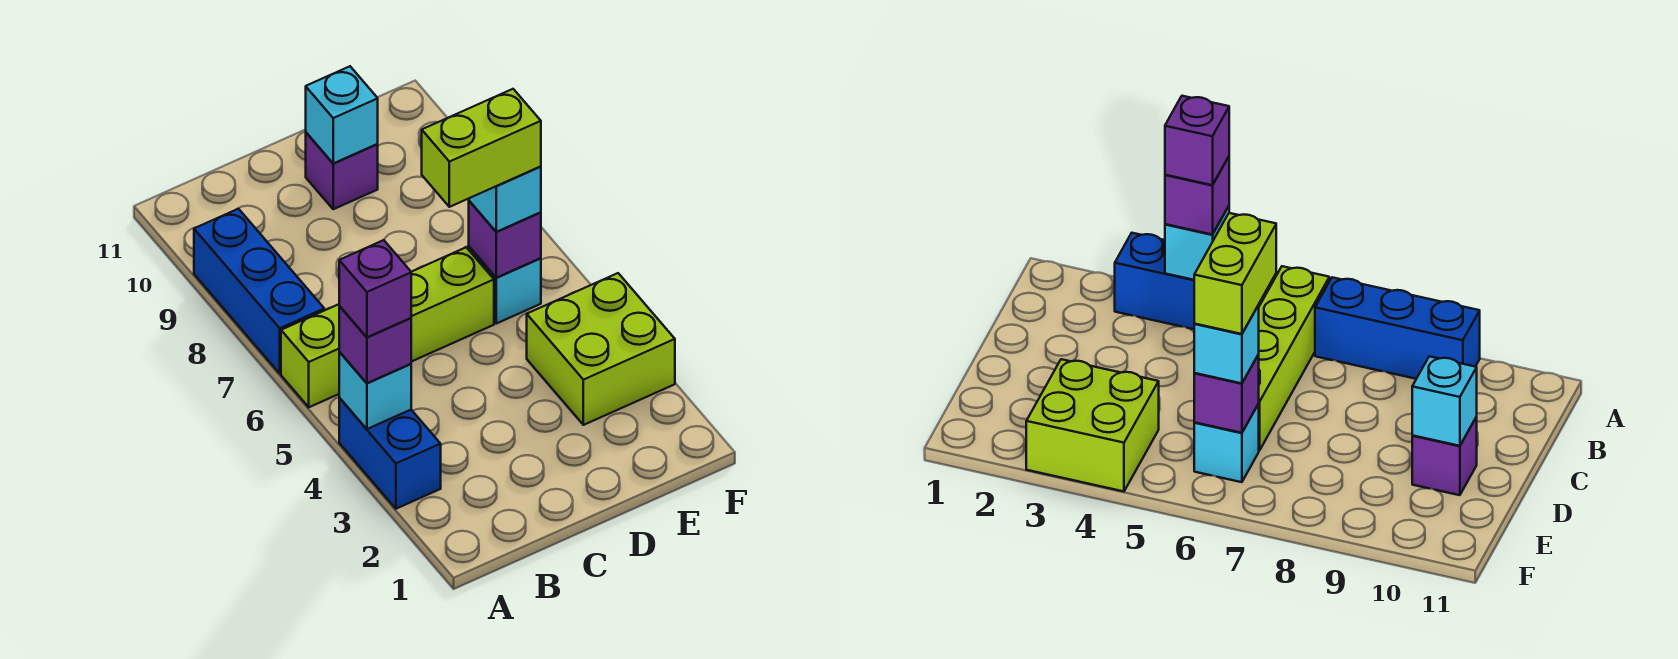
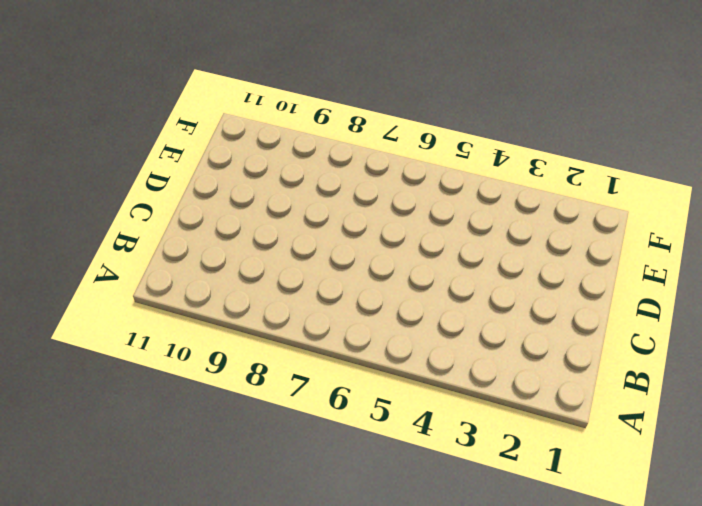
none -> blue brick A3:A4 level 1
none -> lime brick A6:D6 level 1
none -> blue brick A7:A9 level 1

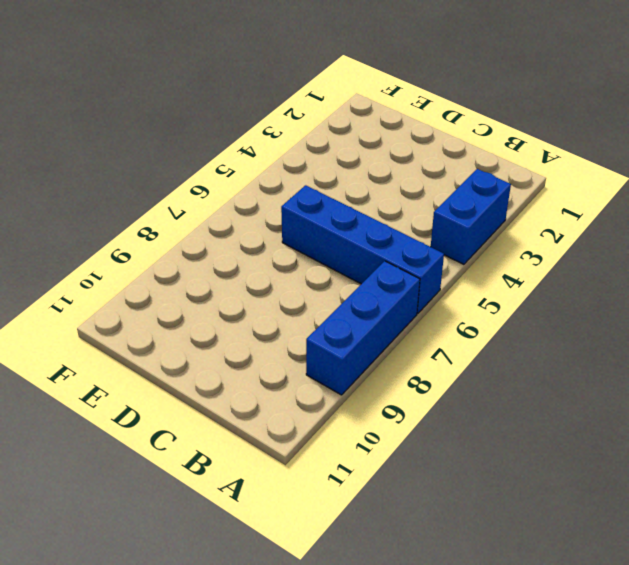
blue brick A6:D6 level 1 -> lime brick A6:D6 level 1
none -> purple brick D10 level 1
none -> lime brick E3:F4 level 1
none -> cyan brick E6 level 1

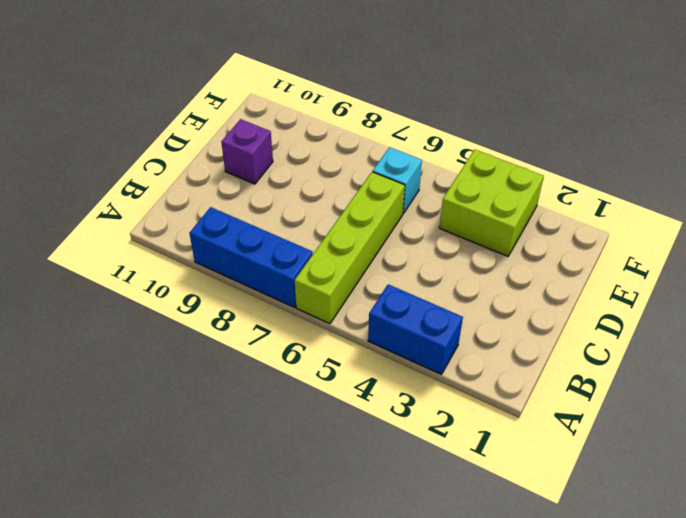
none -> cyan brick A4 level 2
none -> cyan brick D10 level 2
none -> purple brick E6 level 2

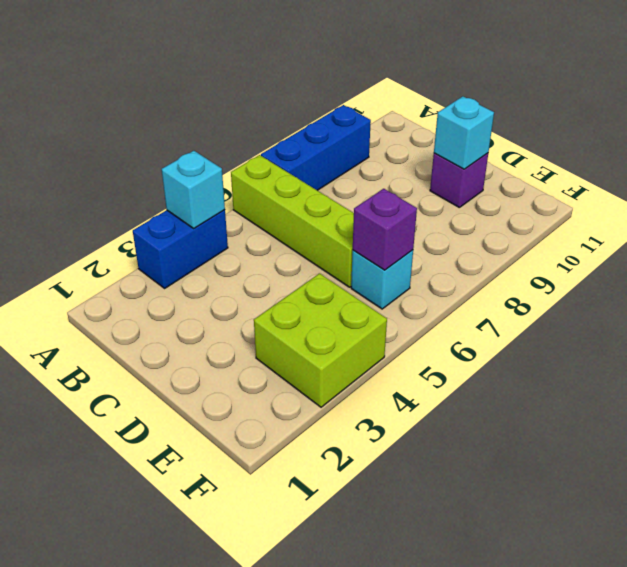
none -> purple brick A4 level 3
none -> cyan brick E6 level 3
none -> purple brick A4 level 4

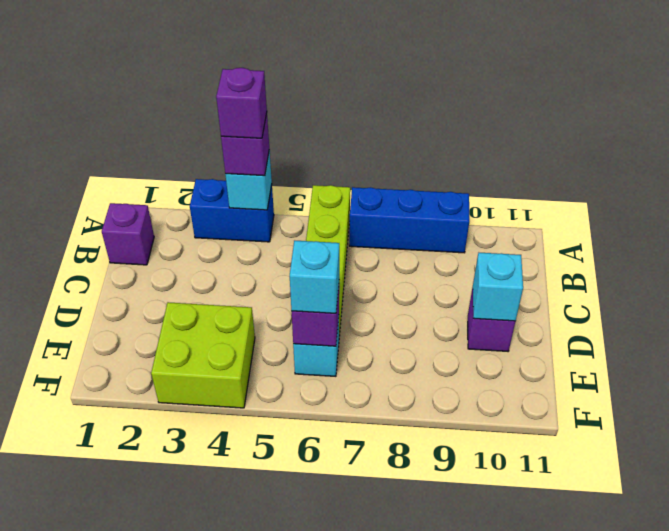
purple brick B1 level 1 -> none
none -> lime brick D6:E6 level 4

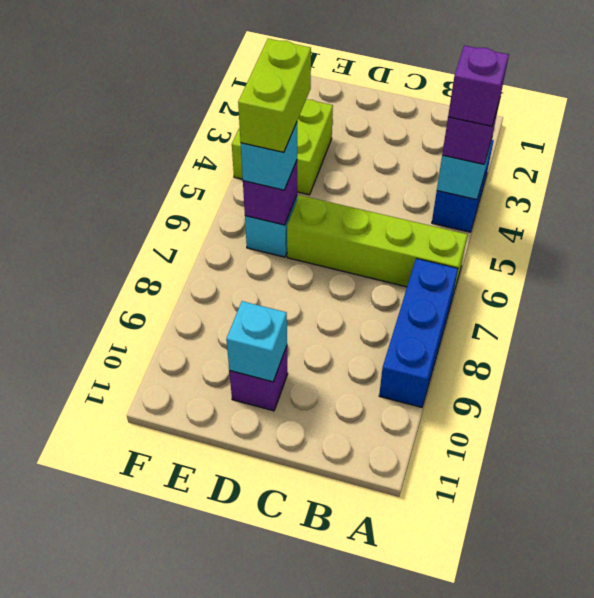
lime brick E5:E6 level 4 -> lime brick D6:E6 level 4

